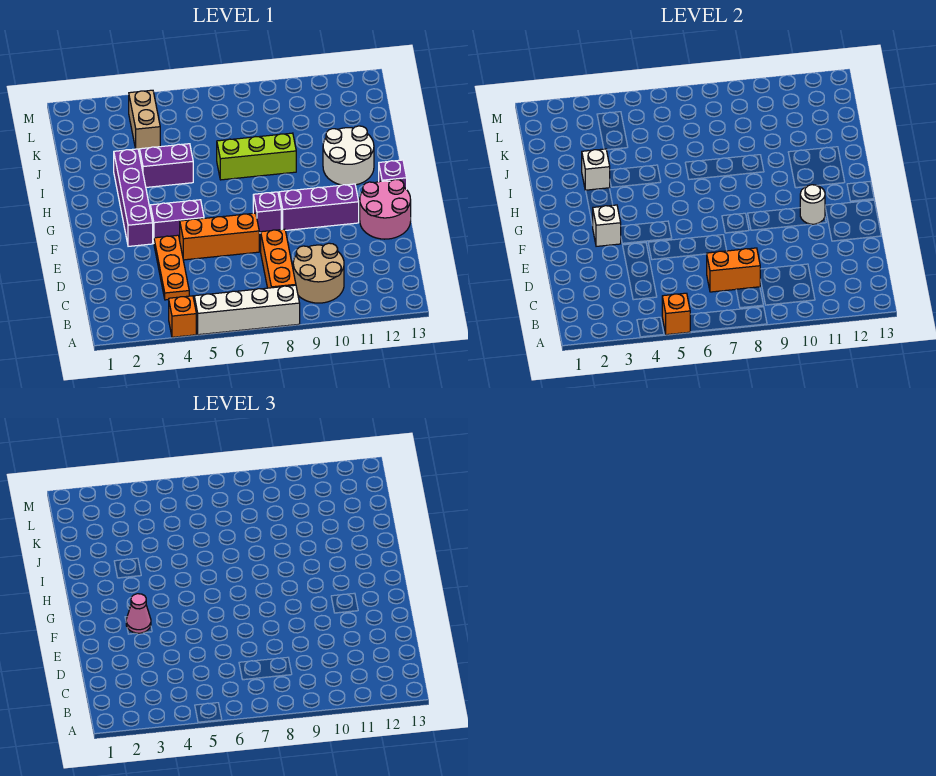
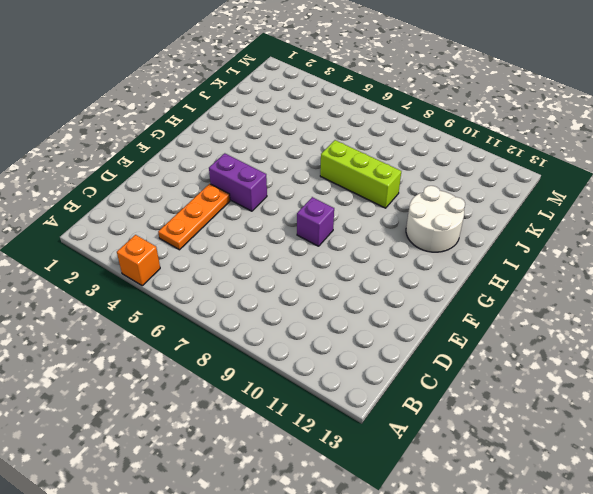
none -> white brick A5:A8 level 1
none -> orange brick B8:D8 level 1
none -> tan round brick B9:C10 level 1

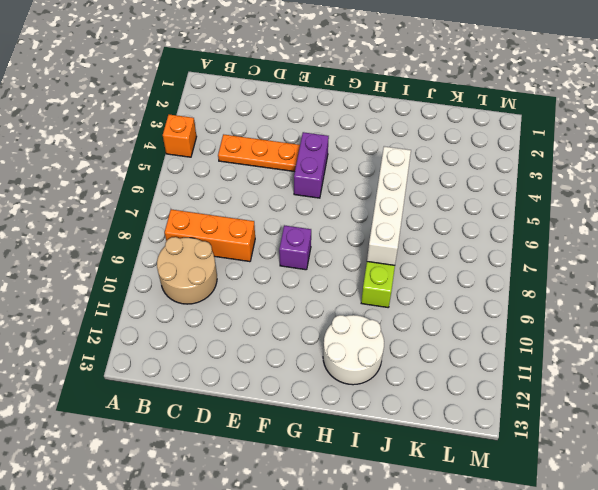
white brick I5:I8 level 2 -> white brick A5:A8 level 1
none -> orange brick E5:E7 level 1
none -> pink round brick E12:F13 level 1
none -> purple brick F3:I3 level 1

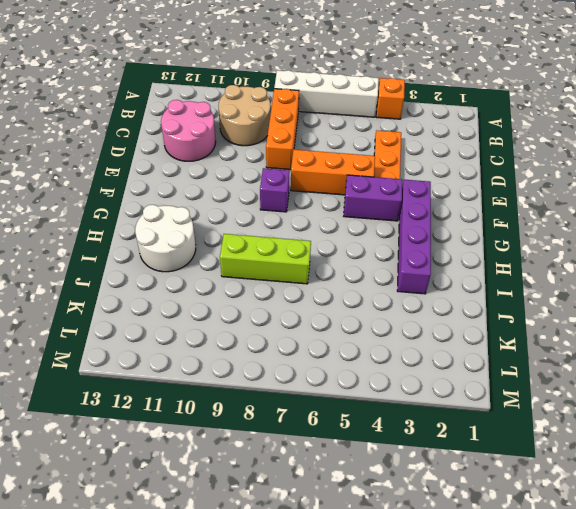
pink round brick C11:D12 level 1 -> pink round brick E12:F13 level 1
none -> purple brick F9:F11 level 1
none -> purple brick G13 level 1
none -> purple brick I4:I5 level 1

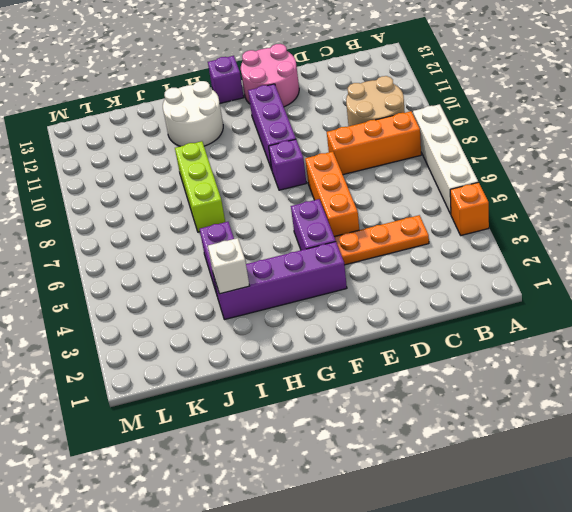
none -> tan brick K4:L4 level 1
none -> orange brick A5 level 2
none -> orange brick C7:C8 level 2

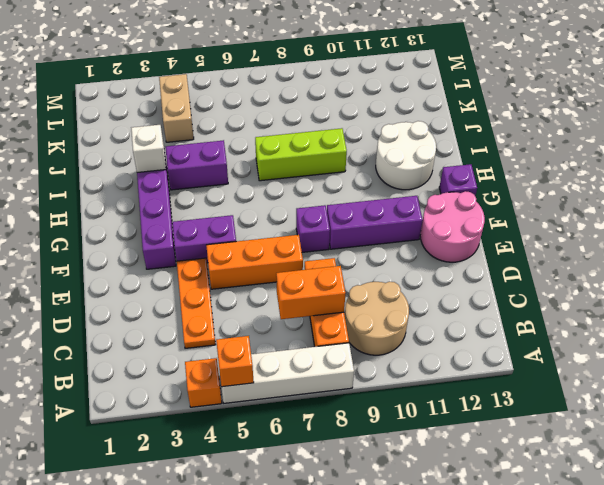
none -> white brick F3 level 2
none -> white round brick F11 level 2
none -> pink cone F3 level 3

